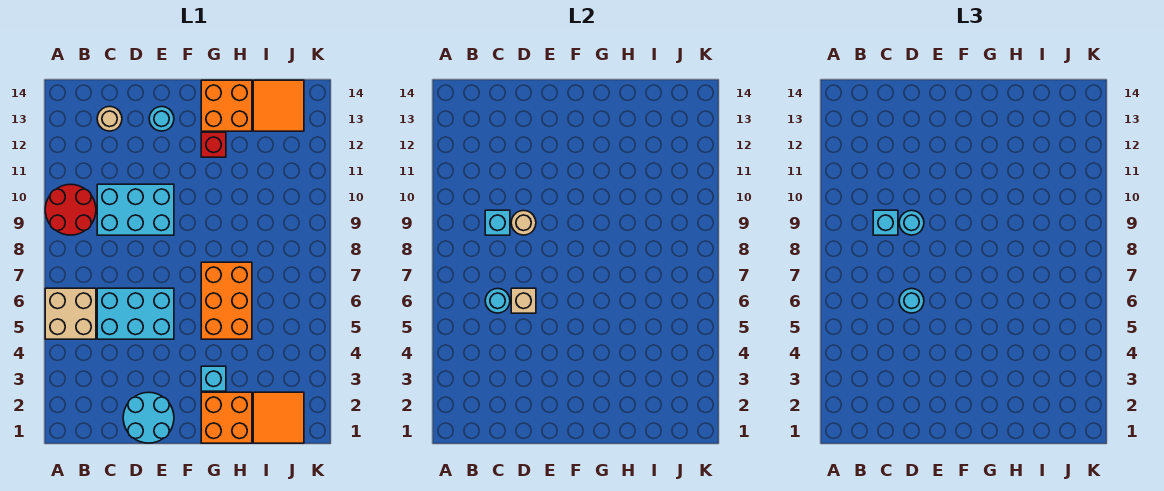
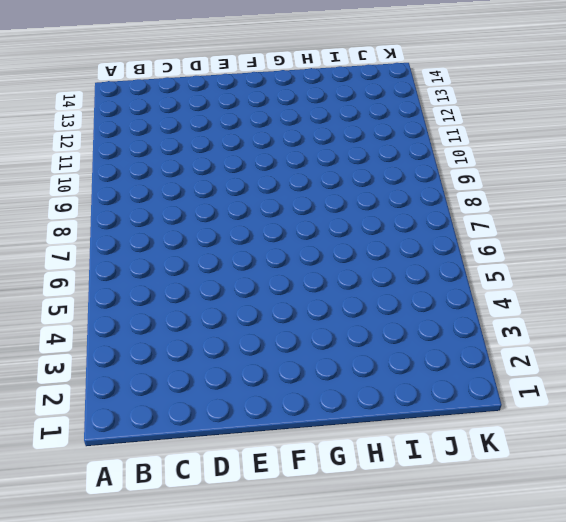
none -> tan brick A5:B6 level 1
none -> red round brick A9:B10 level 1
none -> cyan brick C5:E6 level 1

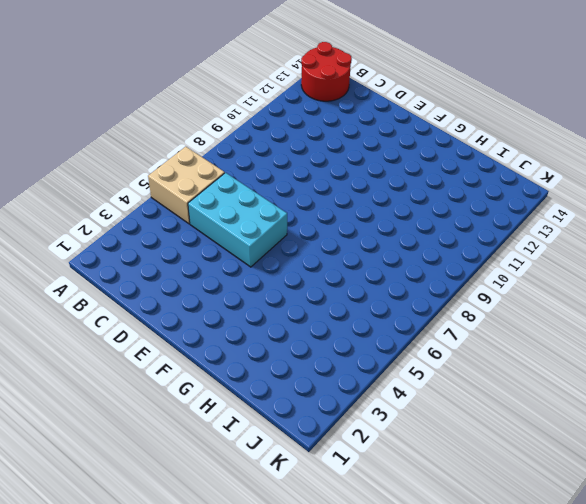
red round brick A13:B14 level 1 -> red round brick A9:B10 level 1
none -> cyan brick C9:E10 level 1
none -> tan round brick C13 level 1
none -> cyan round brick D1:E2 level 1

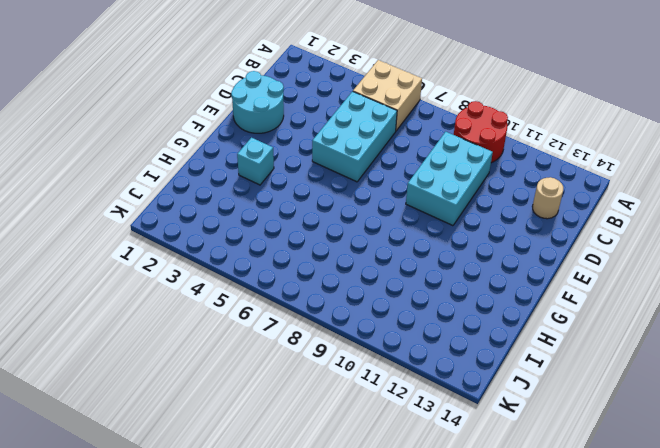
none -> cyan round brick E13 level 1
none -> orange brick G1:H2 level 1
none -> orange brick G5:H7 level 1

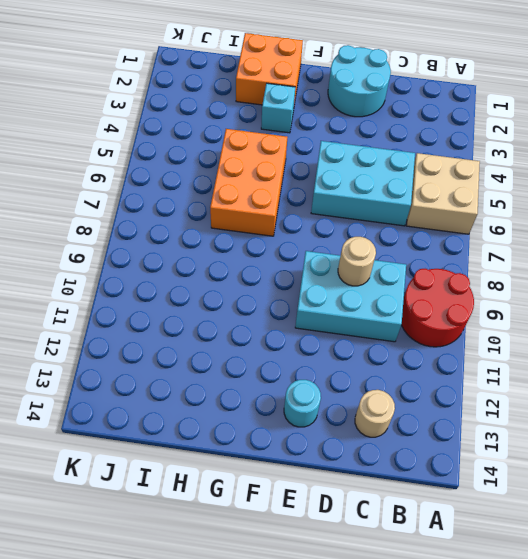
none -> red brick G12 level 1
none -> orange brick G13:H14 level 1
none -> orange tile I1:J2 level 1

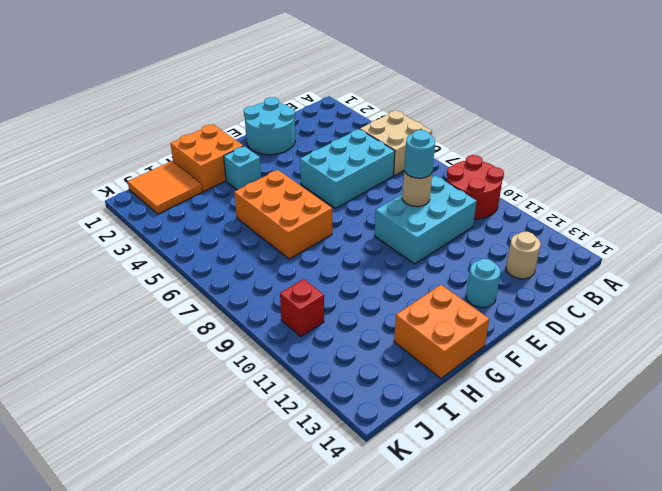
red brick J10 level 1 -> red brick G12 level 1
none -> orange tile I13:J14 level 1
none -> cyan round brick C6 level 2
none -> cyan brick C9 level 2

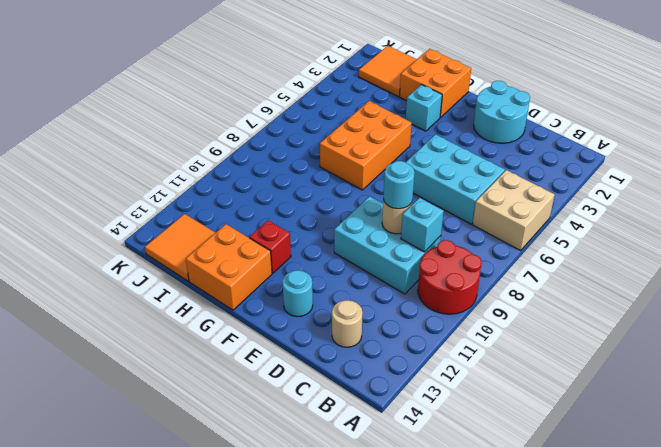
none -> cyan round brick C6 level 2
none -> tan brick D6 level 2
none -> cyan brick C9 level 3

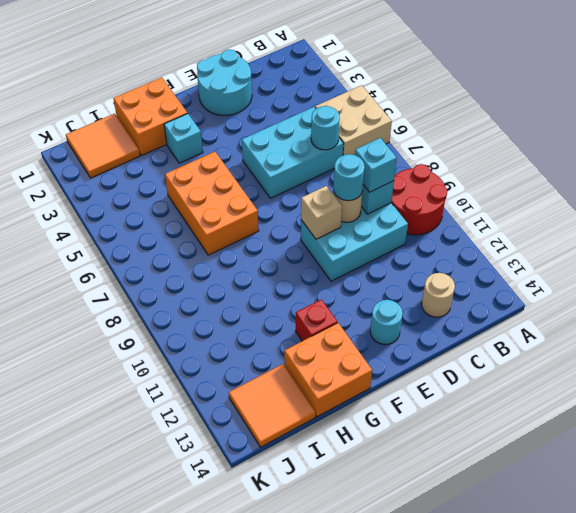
tan brick E9 level 2 -> tan brick D6 level 2
none -> cyan round brick D6 level 3

